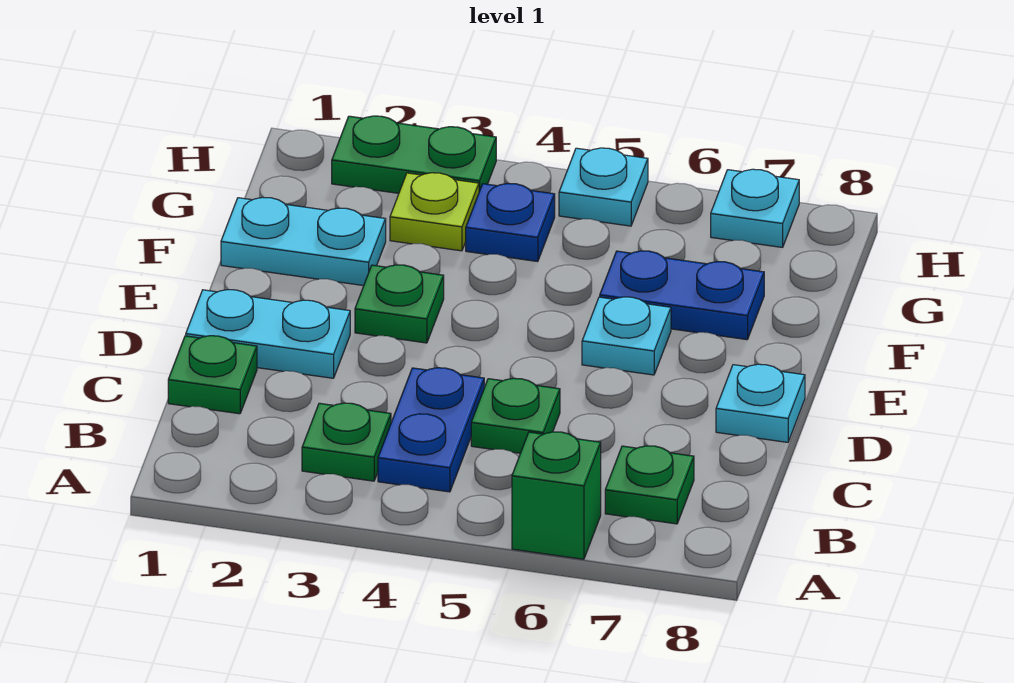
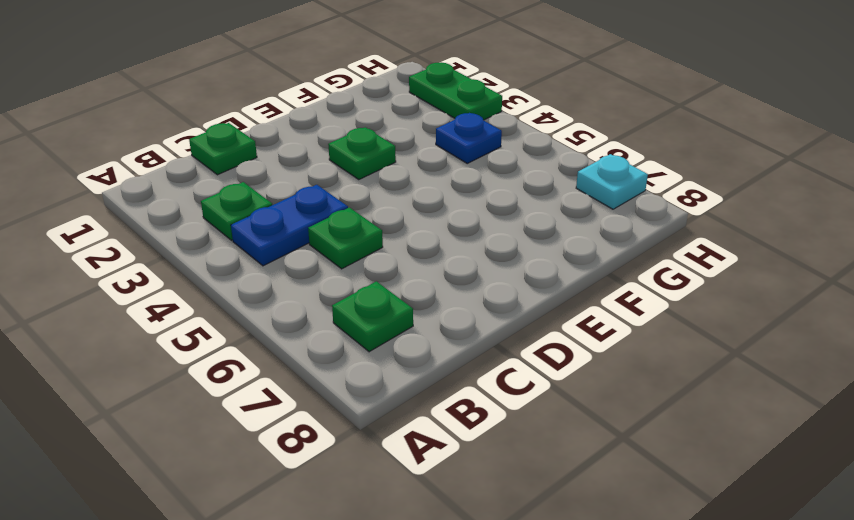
none -> green brick A6 level 1
none -> cyan plate D1:D2 level 1
none -> cyan plate D8 level 1

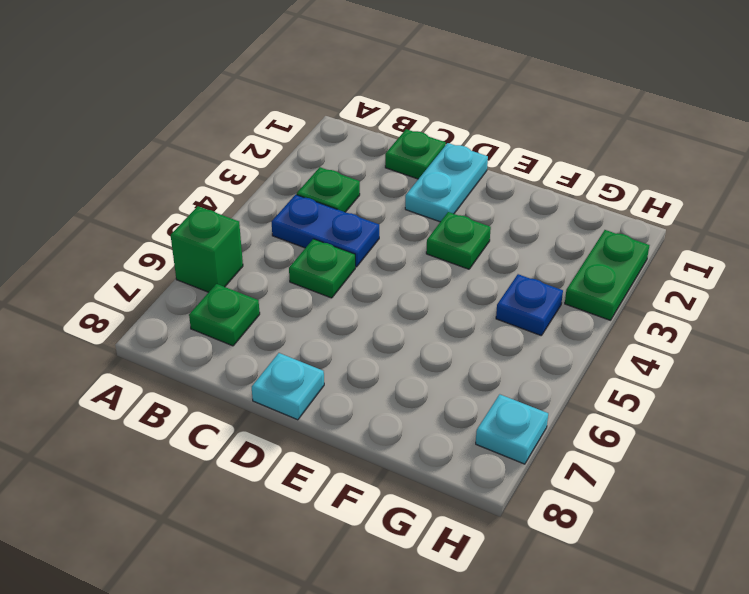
none -> cyan plate E6 level 1
none -> cyan plate F1:F2 level 1
none -> blue plate F6:F7 level 1

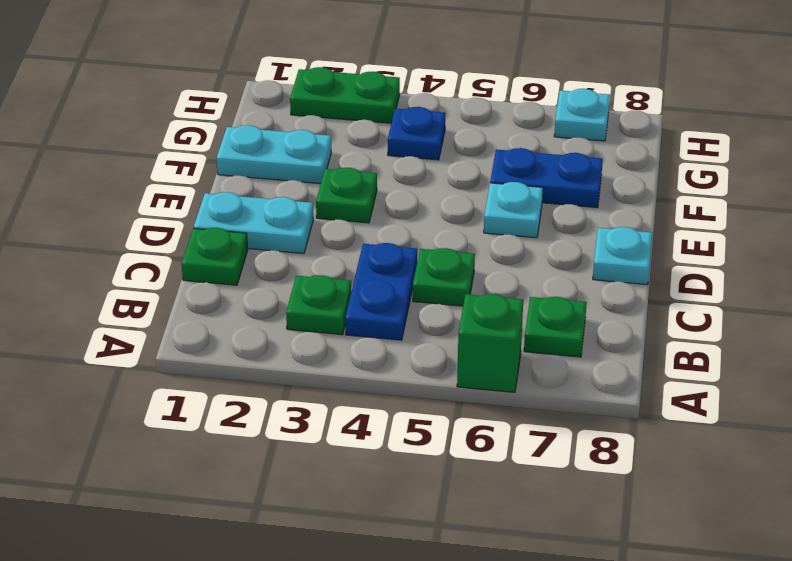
none -> lime plate G3 level 1
none -> cyan plate H5 level 1

